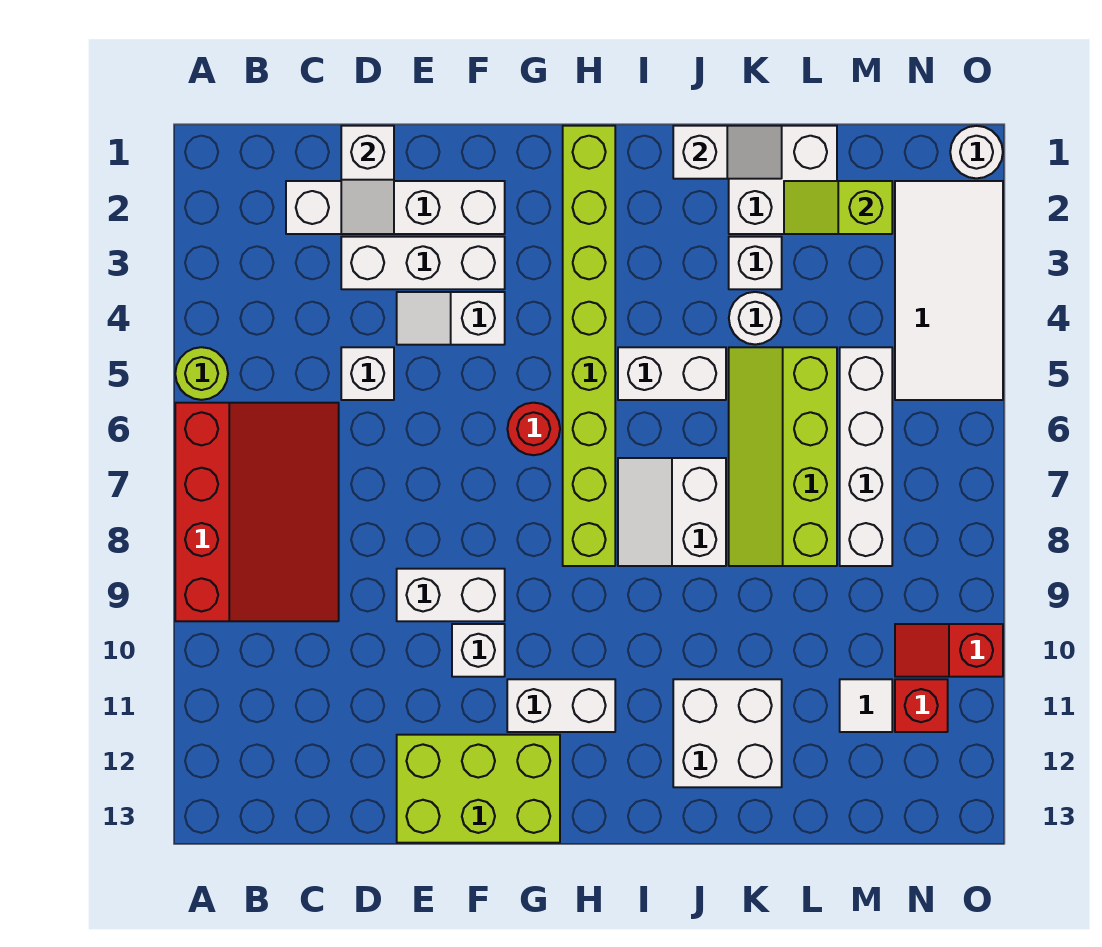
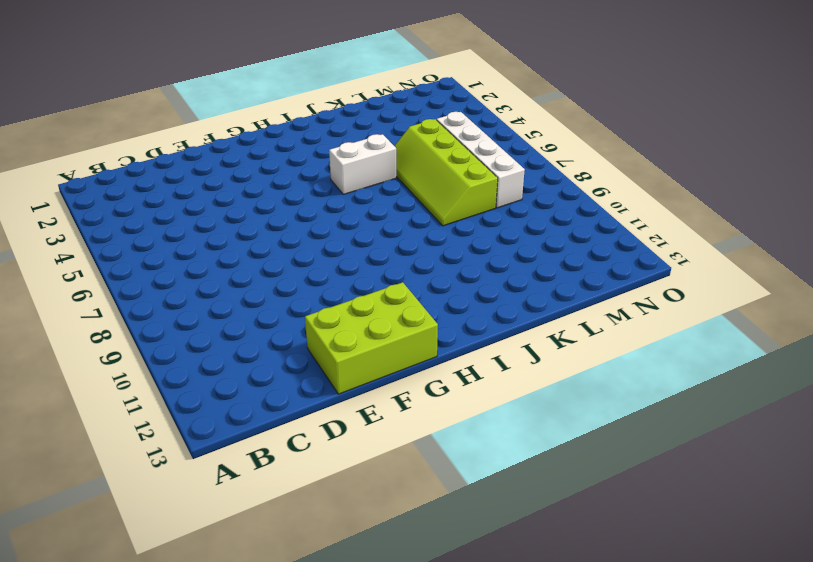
none -> lime round brick A5 level 1
none -> red slope A6:C9 level 1 top A
none -> white brick C2:F2 level 1

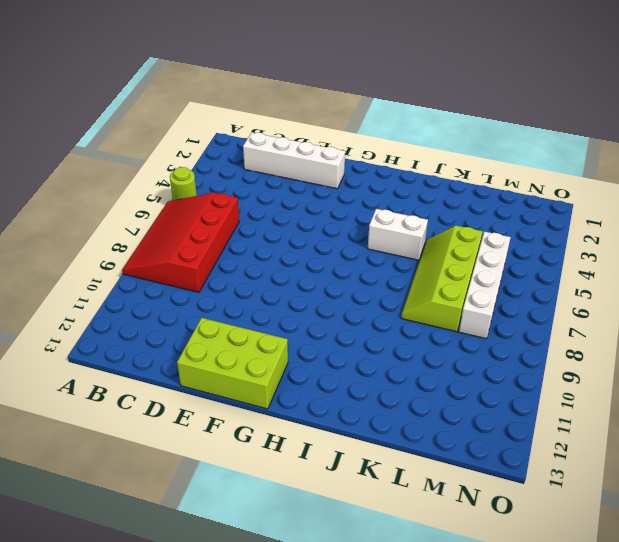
red slope A6:C9 level 1 top C -> red slope A6:C9 level 1 top A
none -> white brick D3:F3 level 1
none -> white brick D5 level 1
none -> white slope E4:F4 level 1 top F

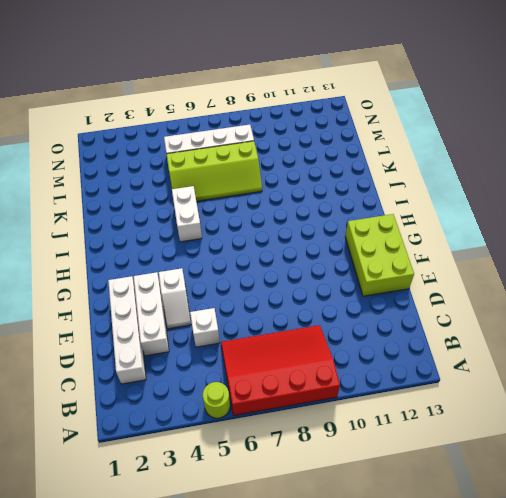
none -> white brick E9:F9 level 1
none -> white brick F10 level 1
none -> red round brick G6 level 1

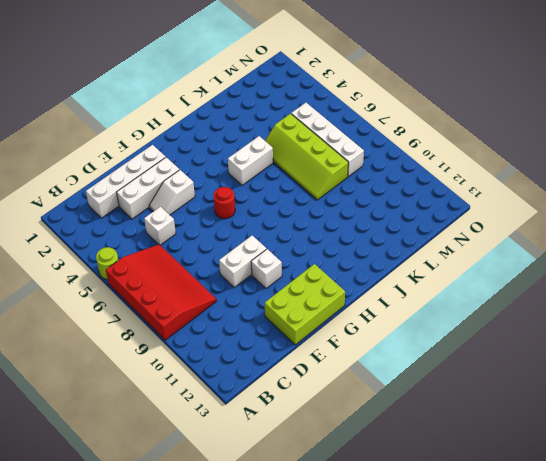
none -> white brick G11:H11 level 1
none -> lime brick H1:H8 level 1
none -> white slope I7:J8 level 1 top J

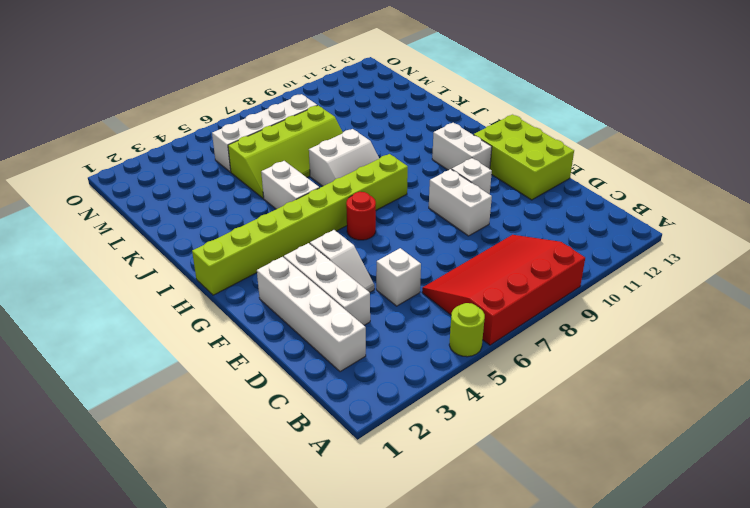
none -> white brick J11:K12 level 1
none -> white brick K1:L2 level 1
none -> white brick K3 level 1

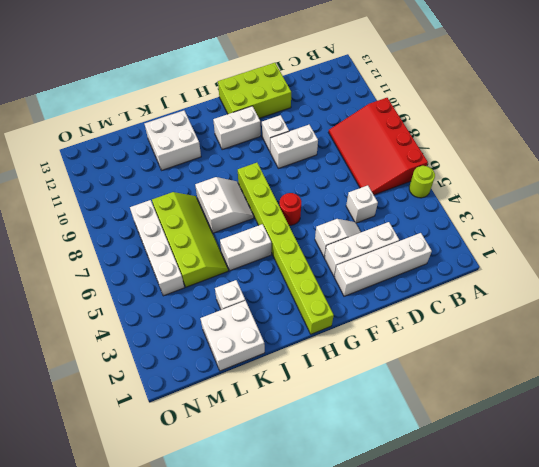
none -> white round brick K4 level 1
none -> white tile M11 level 1
none -> white tile N2:O5 level 1

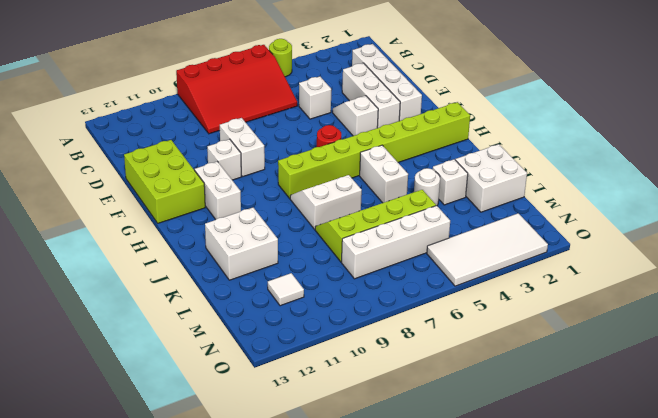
none -> red slope N10:O10 level 1 top O
none -> red brick N11 level 1
none -> white round brick O1 level 1

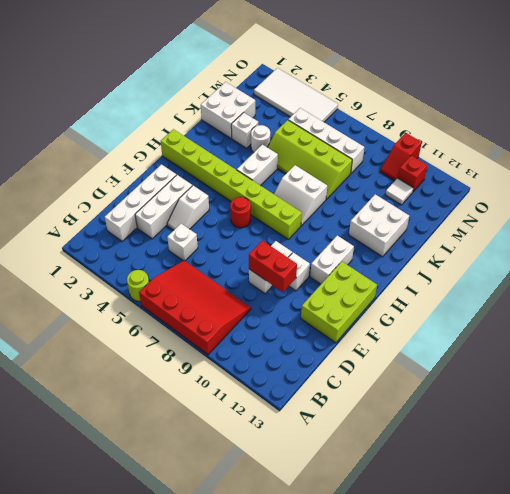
red brick E9:E10 level 2 -> none
none -> white round brick O1 level 1
none -> white slope D1:D2 level 2 top 1
none -> white slope J1:K1 level 2 top J

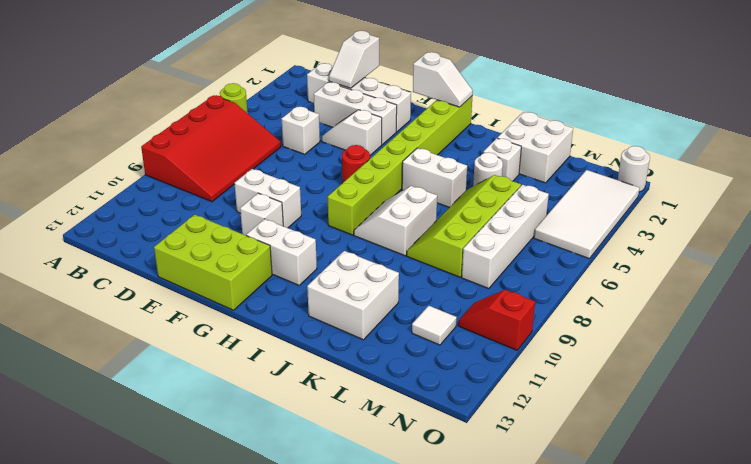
white slope G1:H1 level 2 top G -> white slope J1:K1 level 2 top J
none -> red brick N11 level 1
none -> lime slope L2:M2 level 2 top M

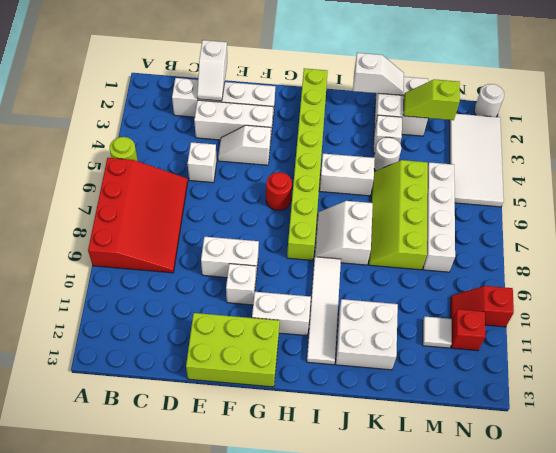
white tile I9:I12 level 1 -> none

